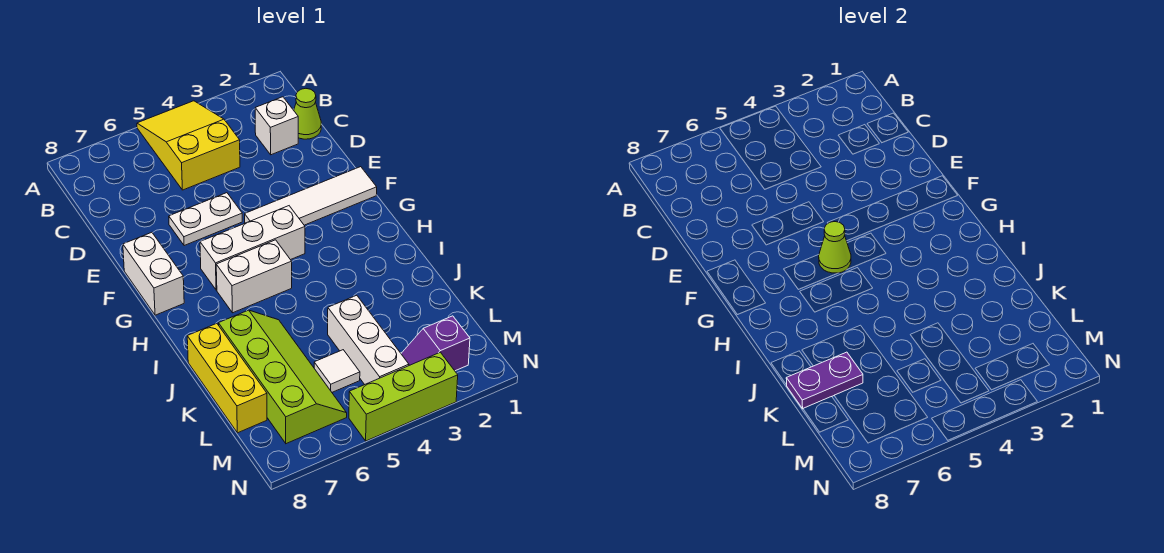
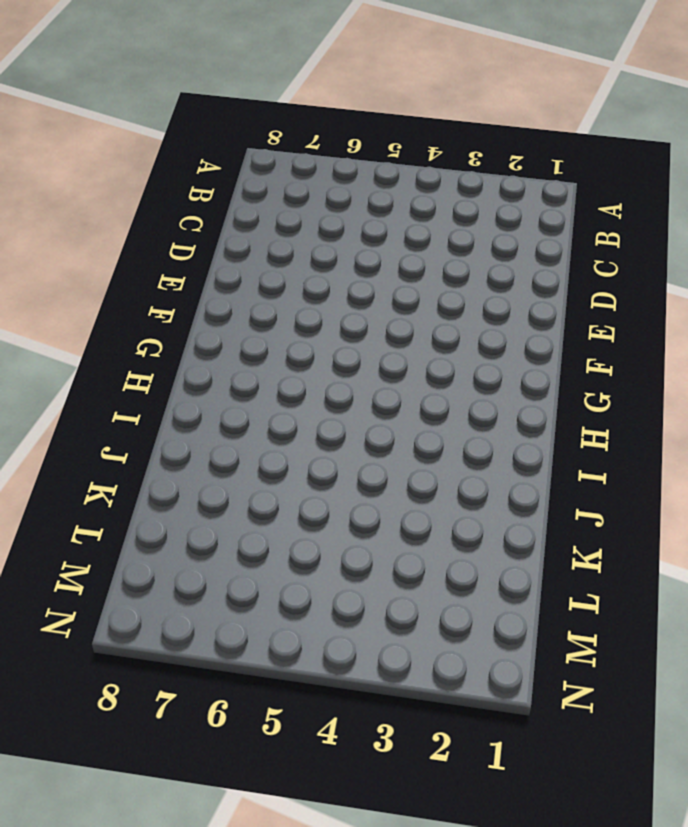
none -> yellow slope A4:C5 level 1 top C
none -> lime cone C1 level 1
none -> white brick C2 level 1

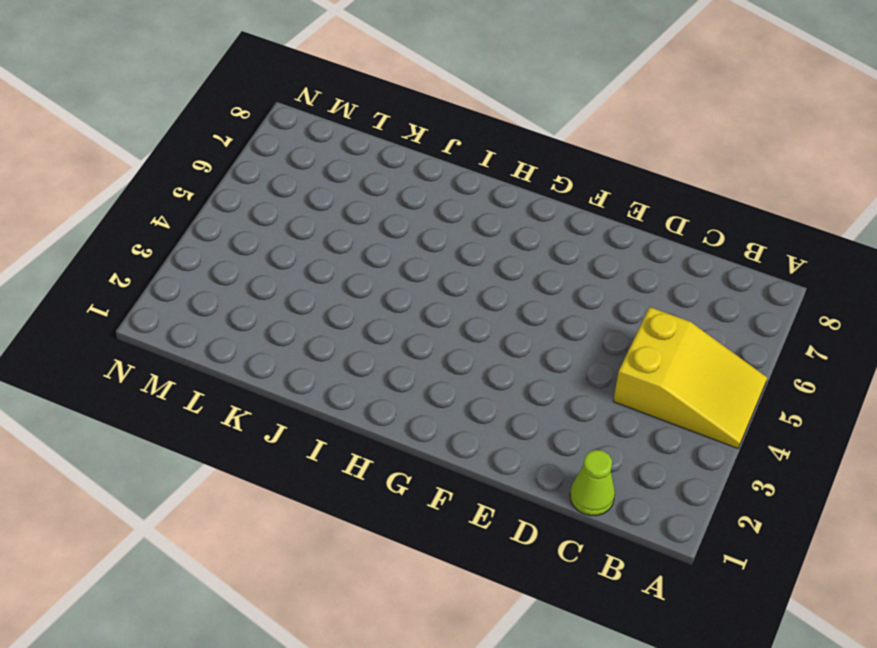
none -> white brick C2 level 1
none -> white plate E5:E6 level 1
none -> white tile F1:F4 level 1

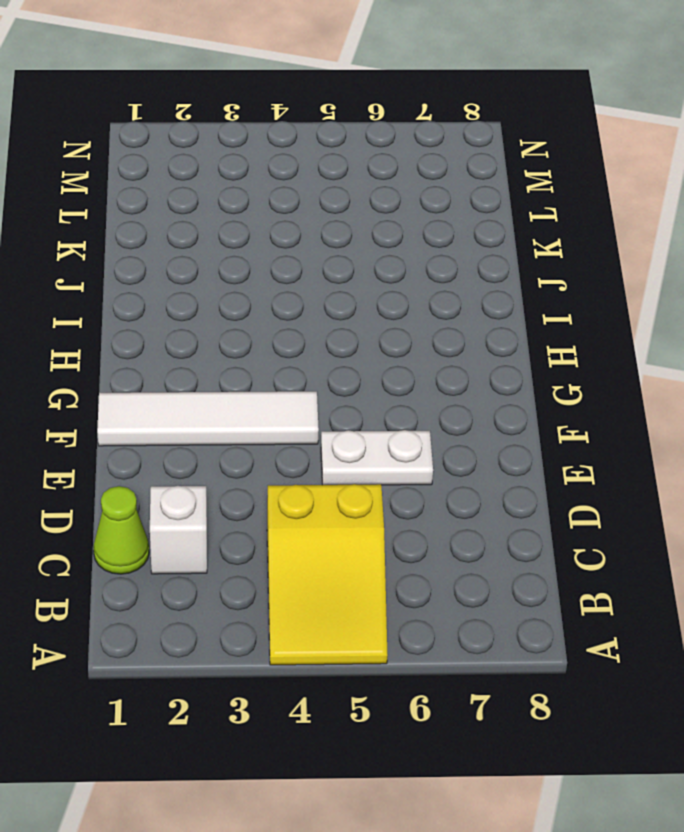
none -> white brick F8:G8 level 1
none -> white brick G4:G6 level 1
none -> white brick H5:H6 level 1

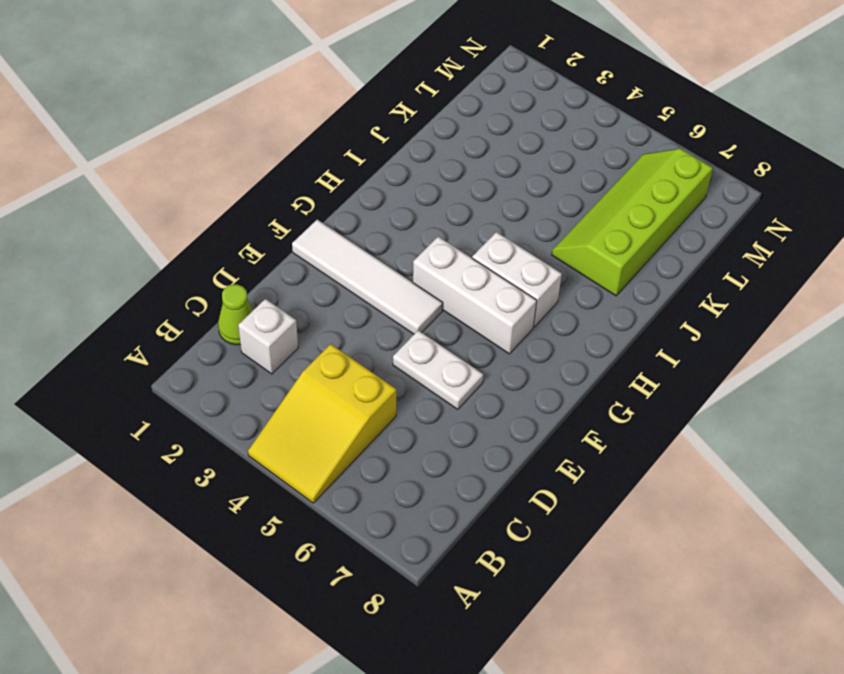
none -> white brick F8:G8 level 1
none -> yellow brick J8:L8 level 1
none -> white brick K4:M4 level 1

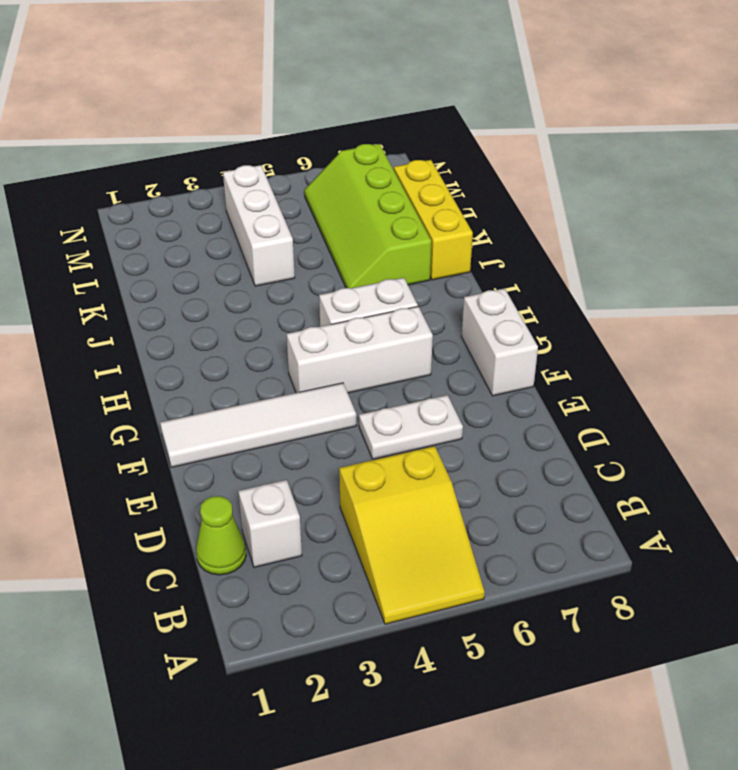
none -> white tile L5 level 1
none -> purple slope M2:M3 level 1 top 2
none -> lime brick N3:N5 level 1

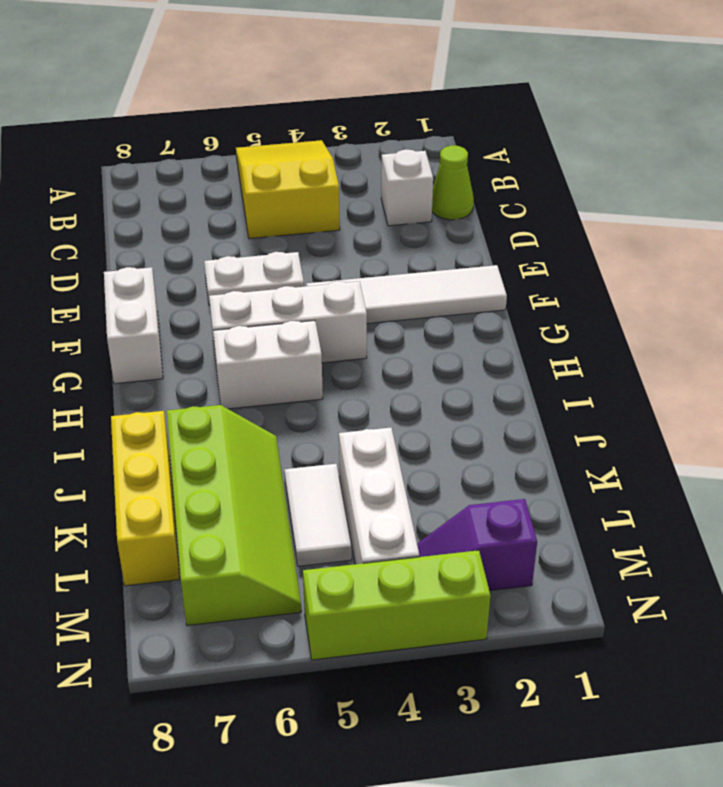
white tile K5:L5 level 1 -> white tile L5 level 1
none -> lime cone G5 level 2
none -> purple plate K7:K8 level 2

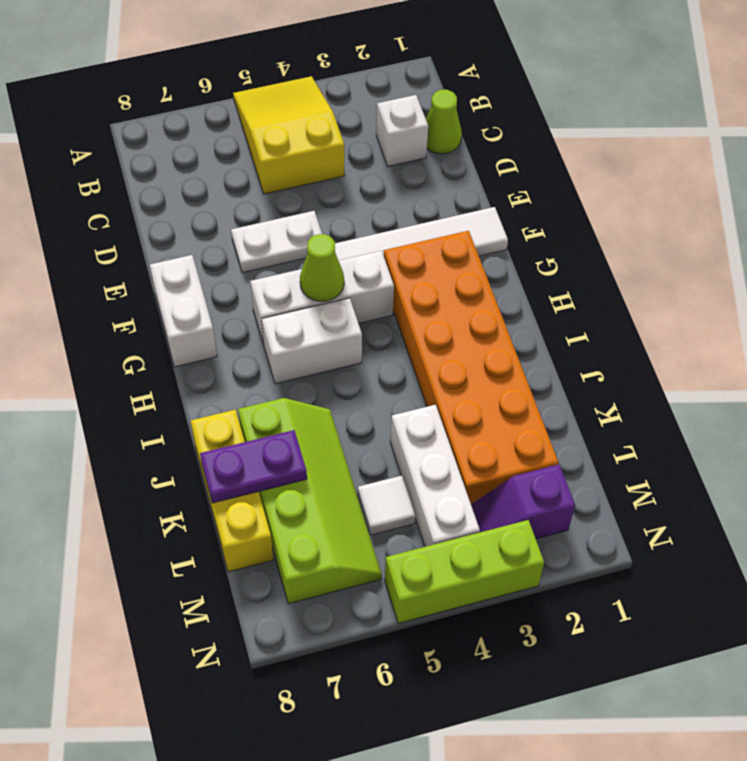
orange brick G2:L3 level 1 -> none

